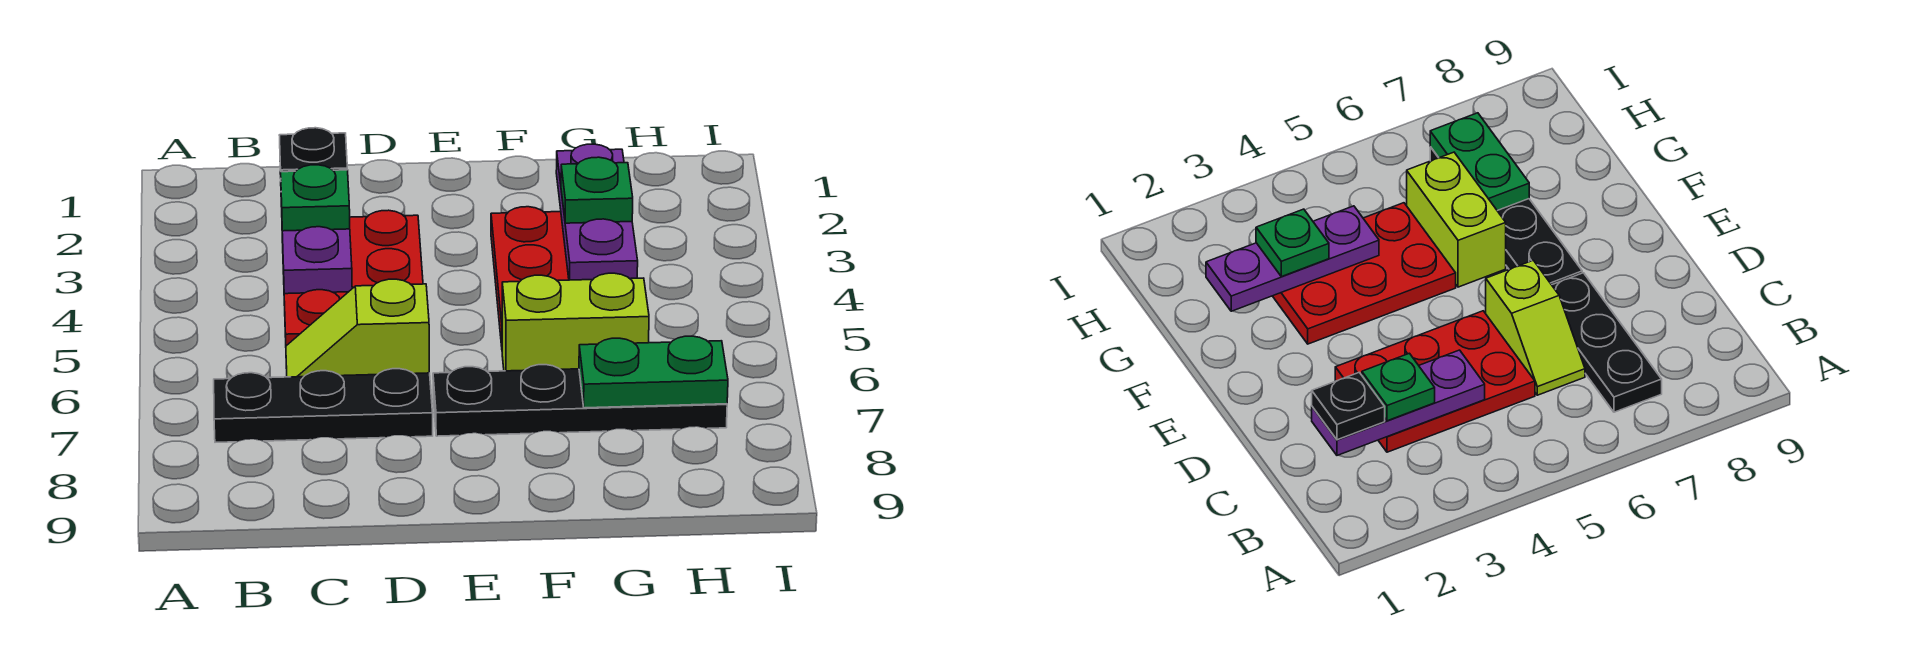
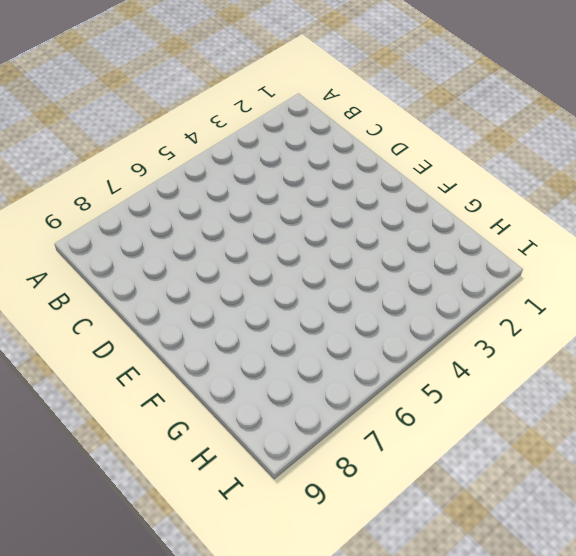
none -> black plate B7:D7 level 1
none -> red plate C3:D5 level 1
none -> lime slope C6:D6 level 1 top D

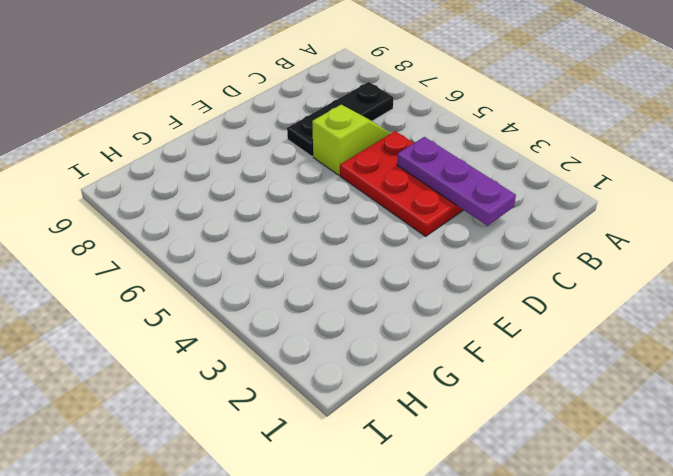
none -> black plate E7:H7 level 1
none -> red plate F3:G5 level 1
none -> lime brick F6:G6 level 1

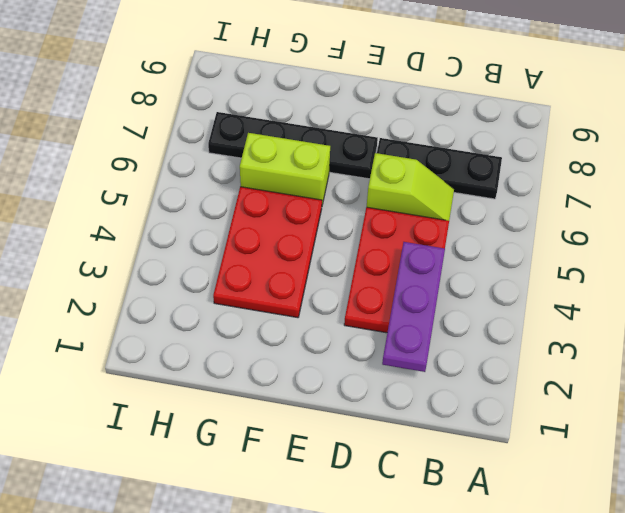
none -> purple plate G2:G4 level 2
none -> green plate G7:H7 level 2
none -> black plate C2 level 3

